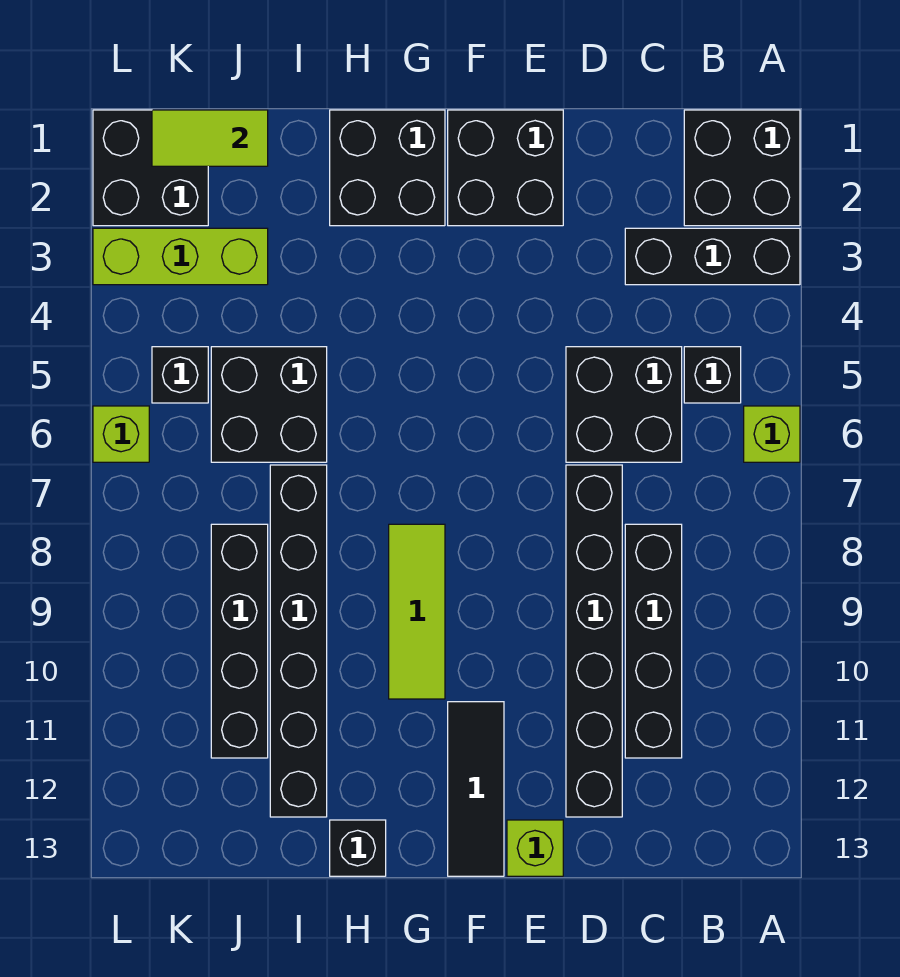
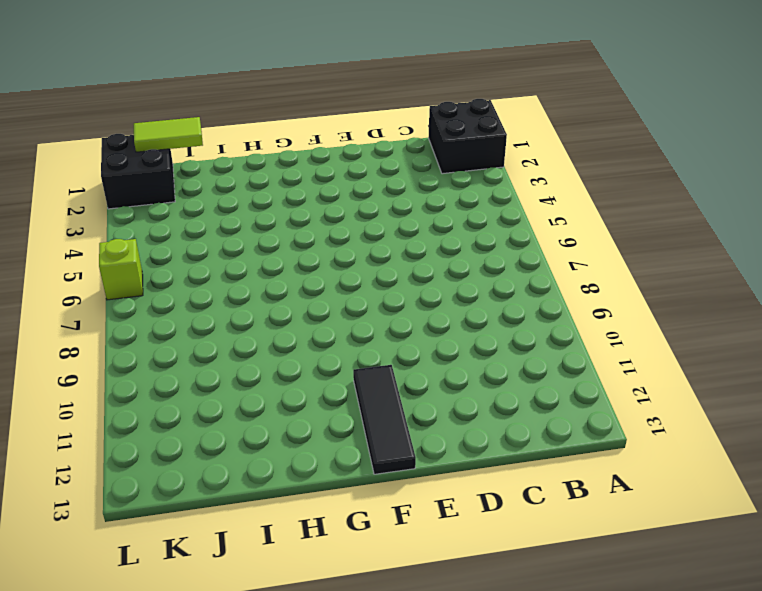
none -> black brick A3:C3 level 1
none -> lime brick A6 level 1
none -> black brick B5 level 1

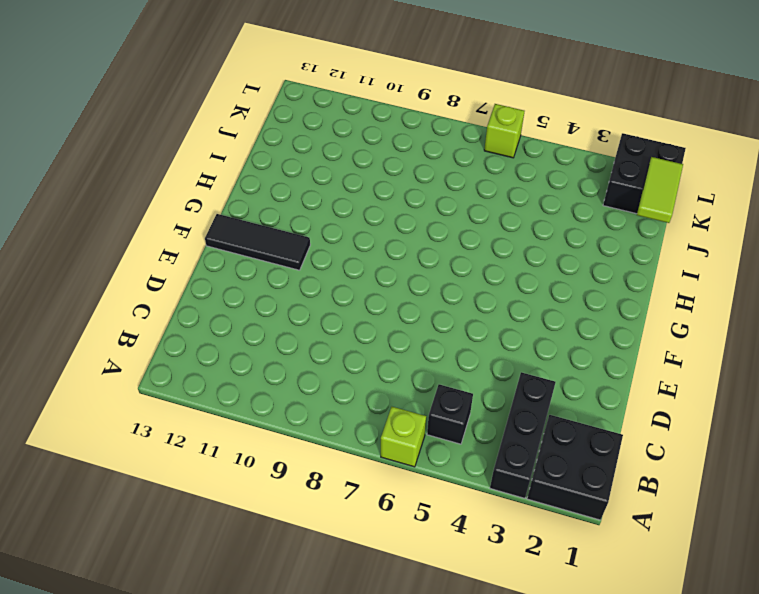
none -> black brick C5:D6 level 1
none -> black brick C8:C11 level 1
none -> black brick D7:D12 level 1

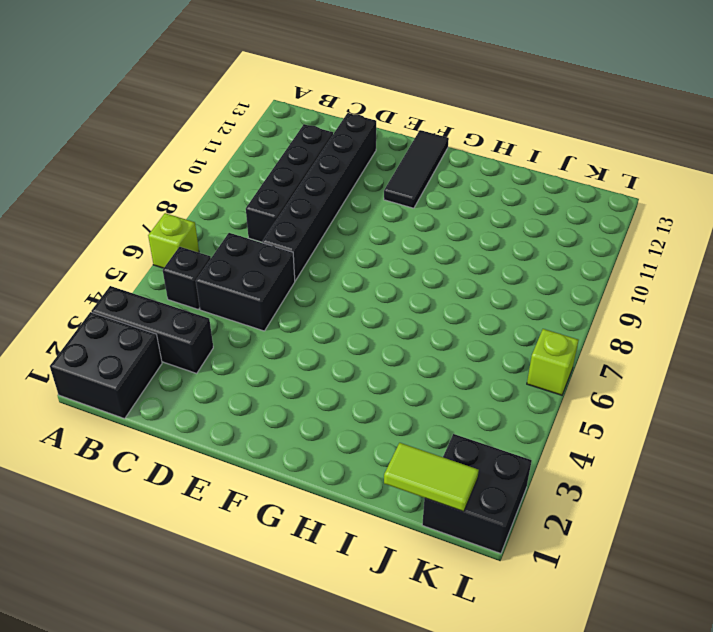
none -> black brick E1:F2 level 1
none -> lime brick E13 level 1
none -> black brick G1:H2 level 1

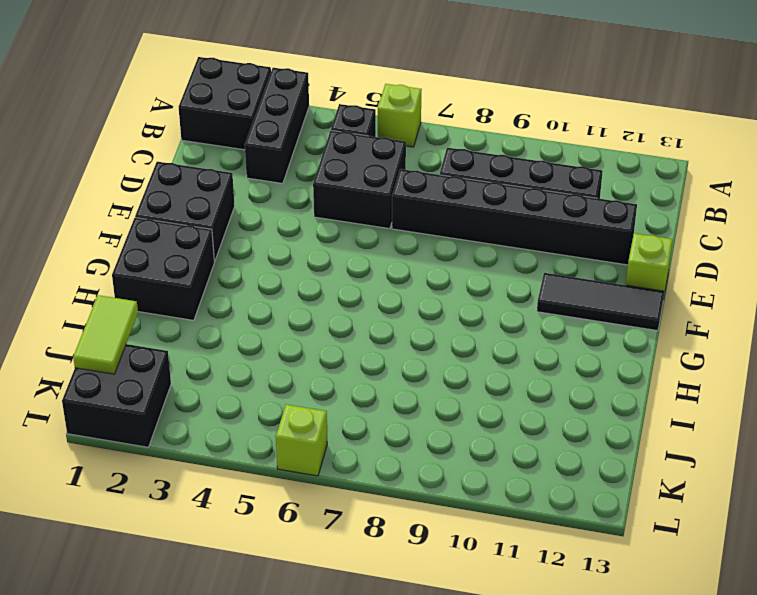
none -> lime tile G8:G10 level 1
none -> black brick H13 level 1
none -> black brick I5:J6 level 1

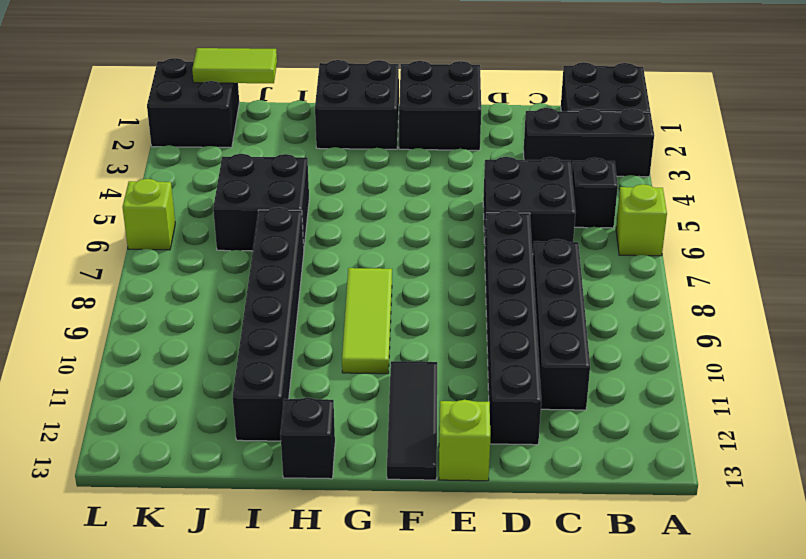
none -> lime brick J3:L3 level 1
none -> black brick J8:J11 level 1
none -> black brick K5 level 1

